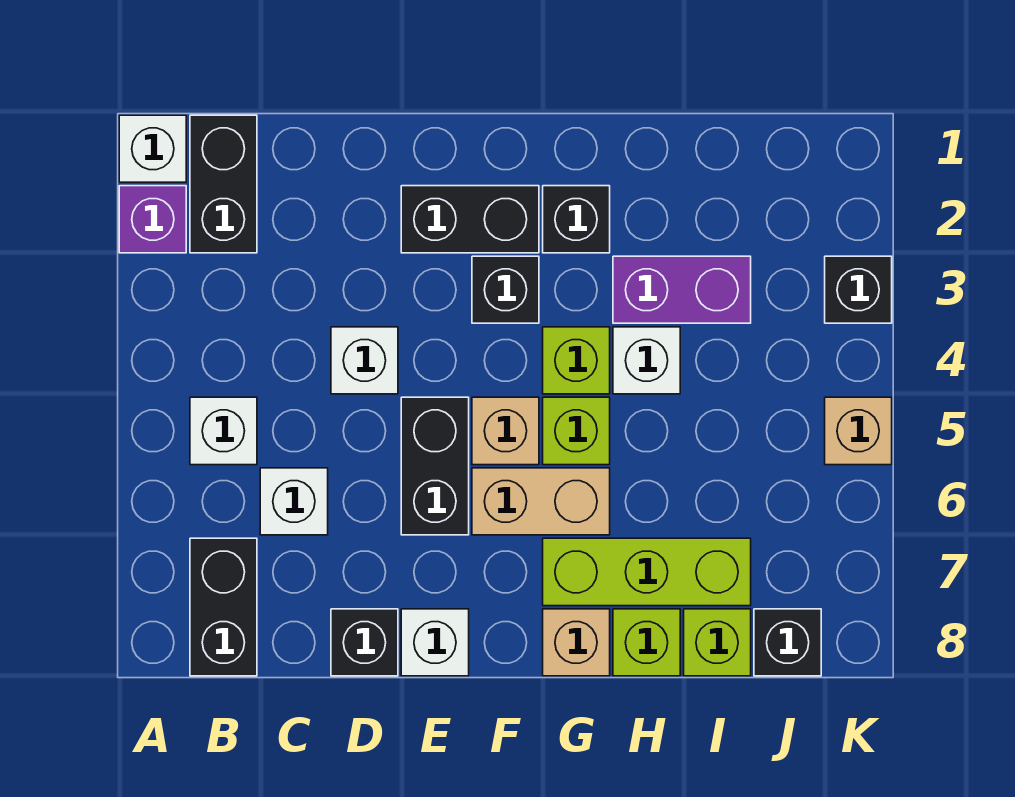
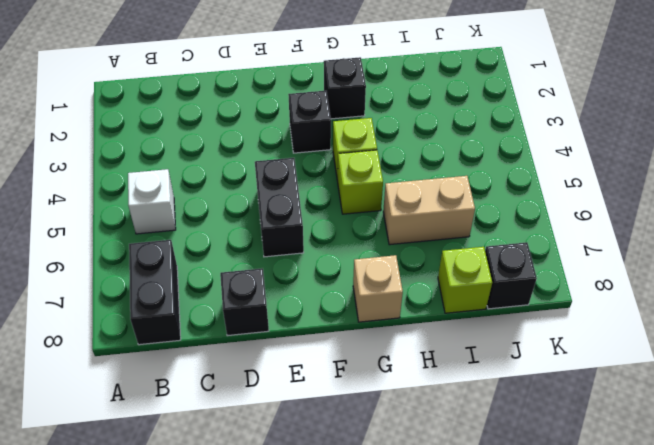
tan brick H6:I6 level 1 -> tan brick F6:G6 level 1
none -> white brick A1 level 1
none -> purple brick A2 level 1
none -> black brick B1:B2 level 1

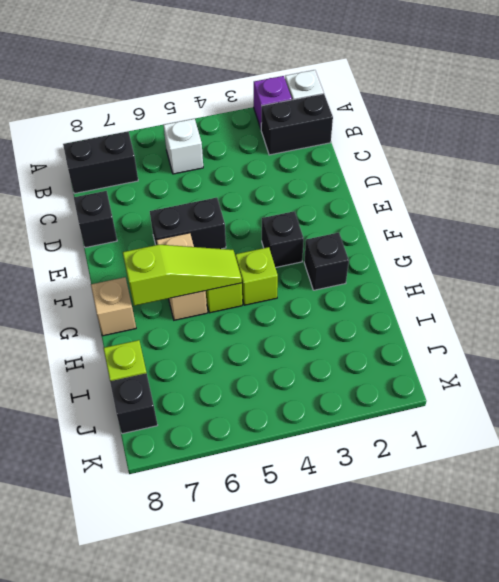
lime slope G5:G7 level 2 top 7 -> none
none -> white brick C6 level 1
none -> white brick D4 level 1
none -> black brick E2:F2 level 1

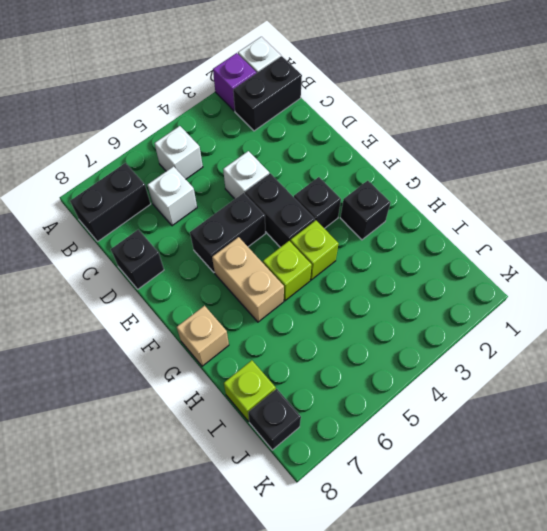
black brick E4:F4 level 1 -> black brick E2:F2 level 1
none -> white brick E8 level 1
none -> tan brick F5 level 1
none -> lime brick G7:I7 level 1

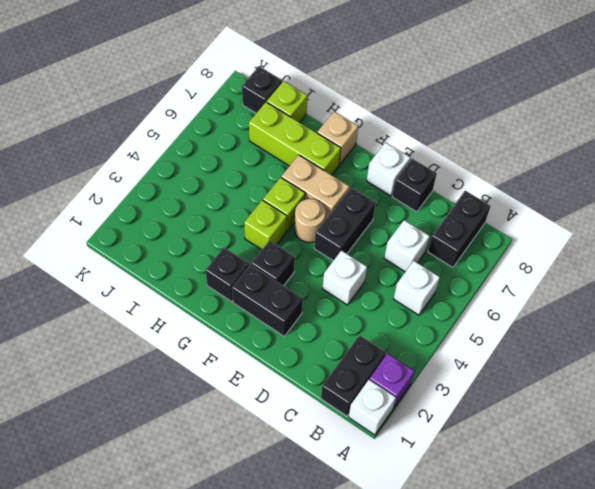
tan round brick F5 level 1 -> tan brick F5 level 1
none -> purple brick H3:I3 level 1
none -> white brick H4 level 1
none -> lime brick H8 level 1

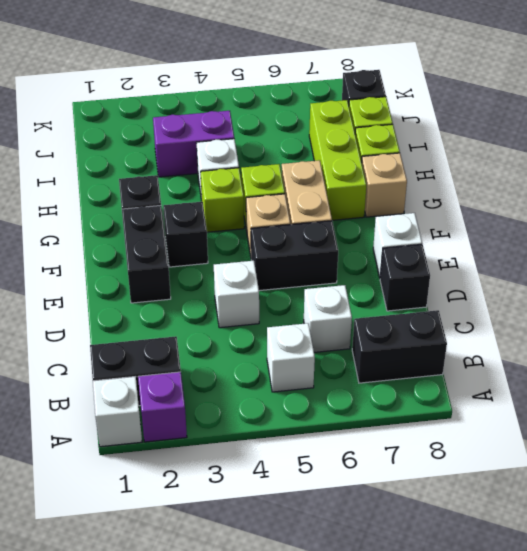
purple brick I3:I4 level 1 -> purple brick H3:I3 level 1
none -> black brick K3 level 1
none -> tan brick K5 level 1

